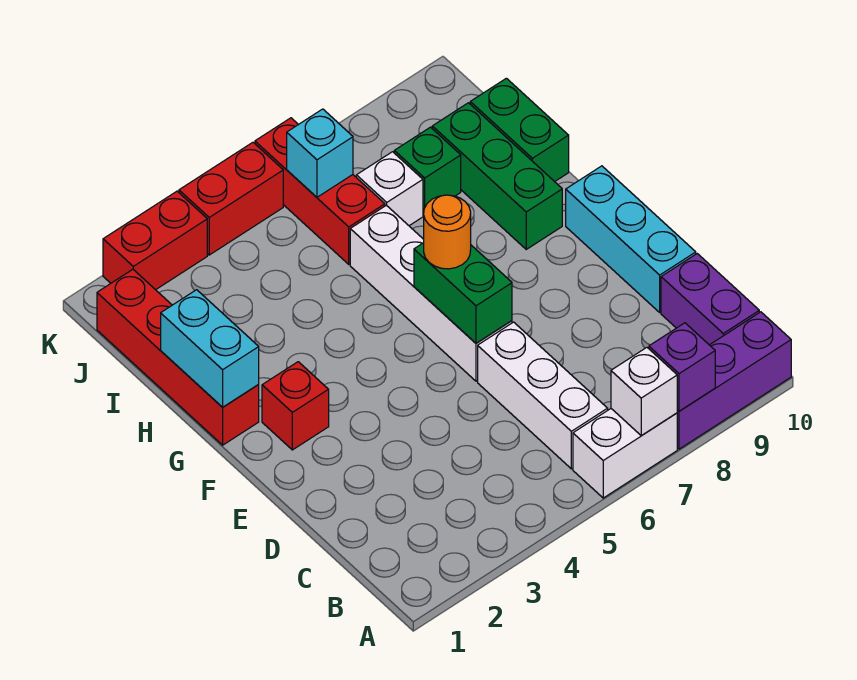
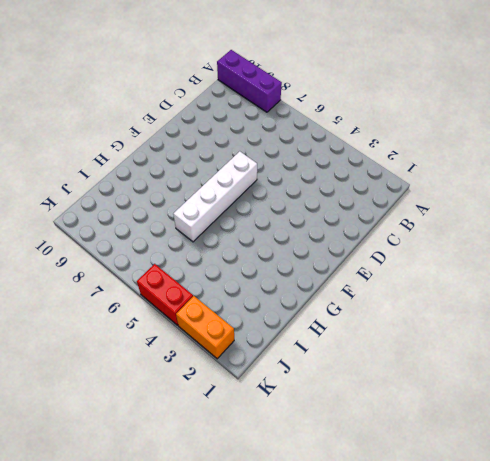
orange brick K2:K3 level 1 -> red brick K2:K3 level 1
none -> white brick A6:A7 level 1
none -> white brick B6:D6 level 1
none -> purple brick B10:C10 level 1

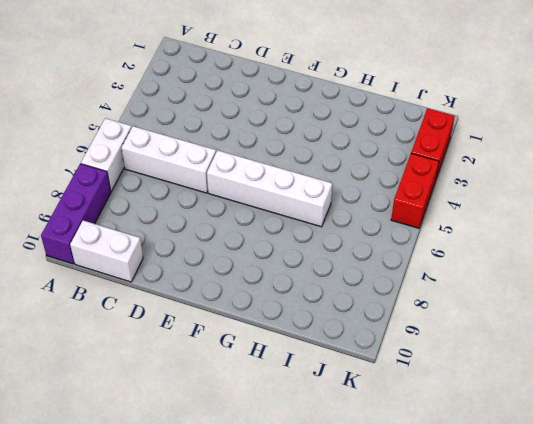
white brick B10:C10 level 1 -> purple brick B10:C10 level 1
none -> cyan brick D10:F10 level 1
none -> red brick F2 level 1
none -> red brick G1:J1 level 1

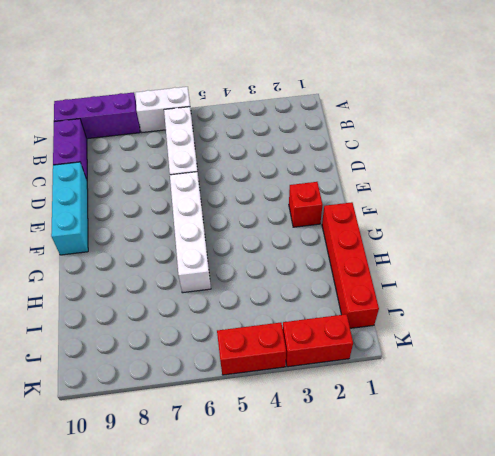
none -> green brick G9:I9 level 1
none -> green brick H10:I10 level 1
none -> red brick I6:K6 level 1

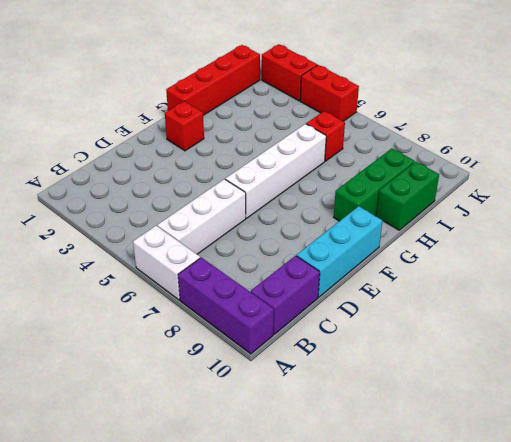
red brick I6 level 1 -> red brick I6:K6 level 1
none -> white brick I7 level 1
none -> green brick I8 level 1
none -> white brick A7 level 2

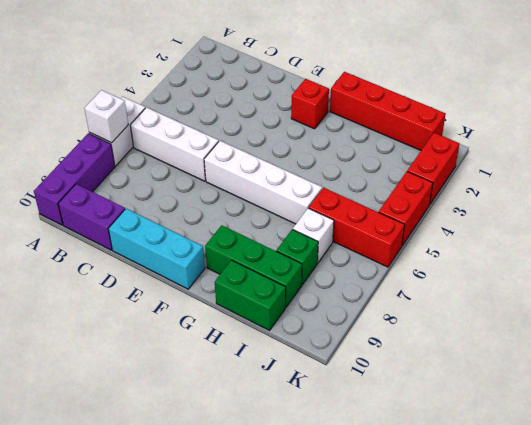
none -> purple brick A8 level 2
none -> green brick E6:F6 level 2
none -> cyan brick G1:H1 level 2

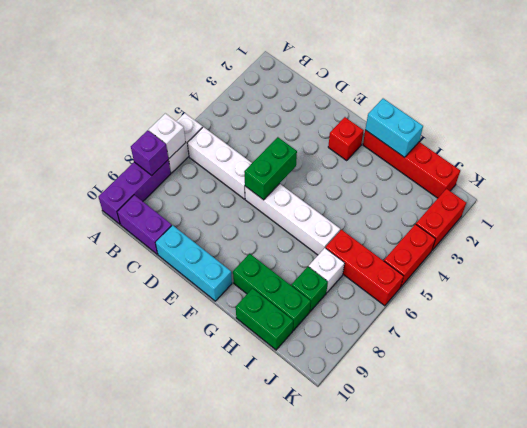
green brick E5:E6 level 2 -> green brick E6:F6 level 2
none -> cyan brick J6 level 2
none -> orange round brick F6 level 3

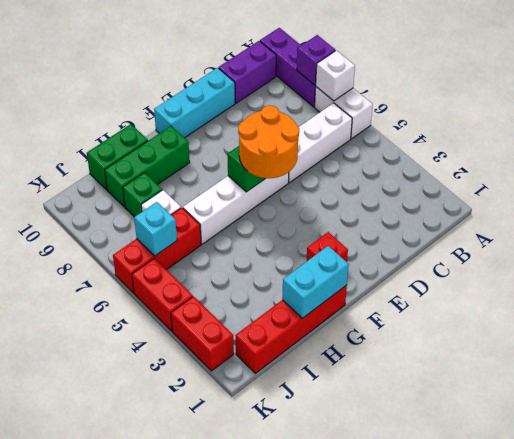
orange round brick E5:F6 level 3 -> orange round brick F6 level 3

